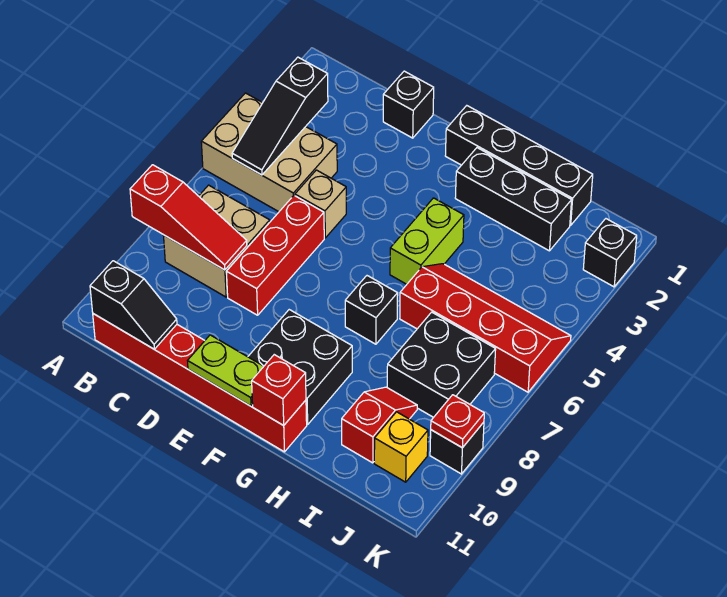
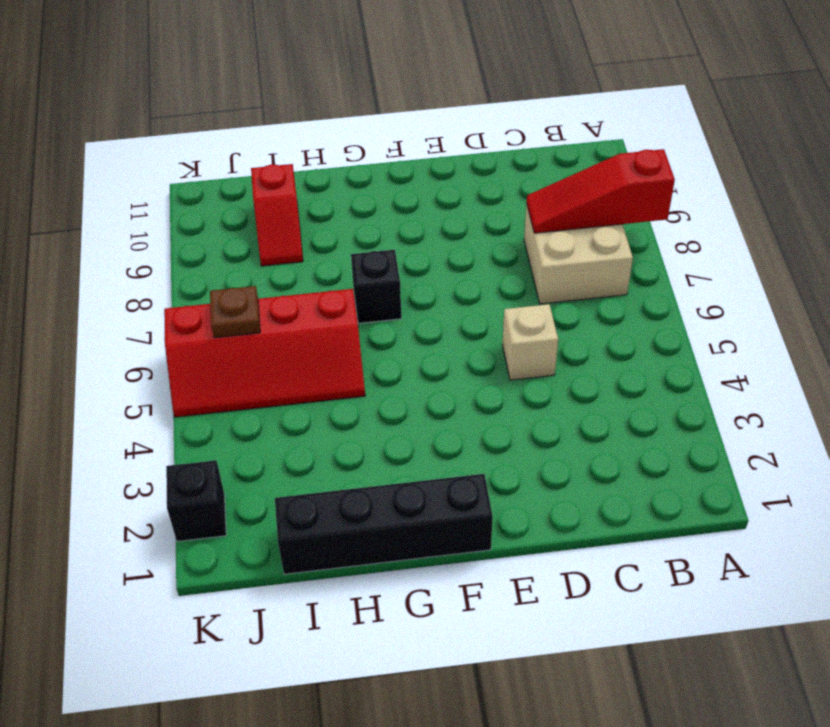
brown plate J6 level 2 -> none
none -> tan brick A4:C5 level 1
none -> red brick B11:G11 level 1
none -> black brick D1 level 1

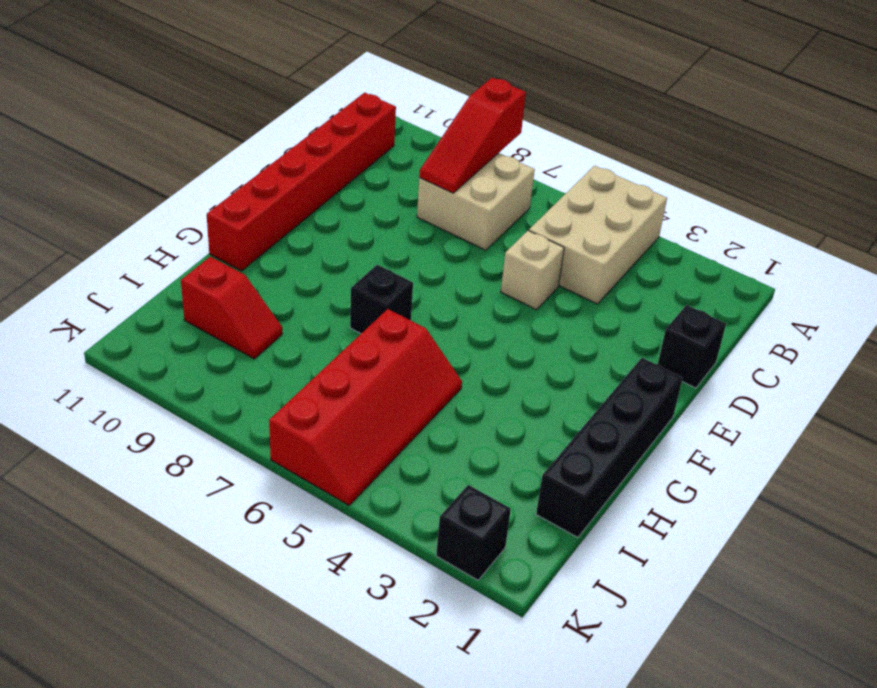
none -> red brick D6:D8 level 1
none -> black brick F9:G10 level 1
none -> black brick G2:I2 level 1

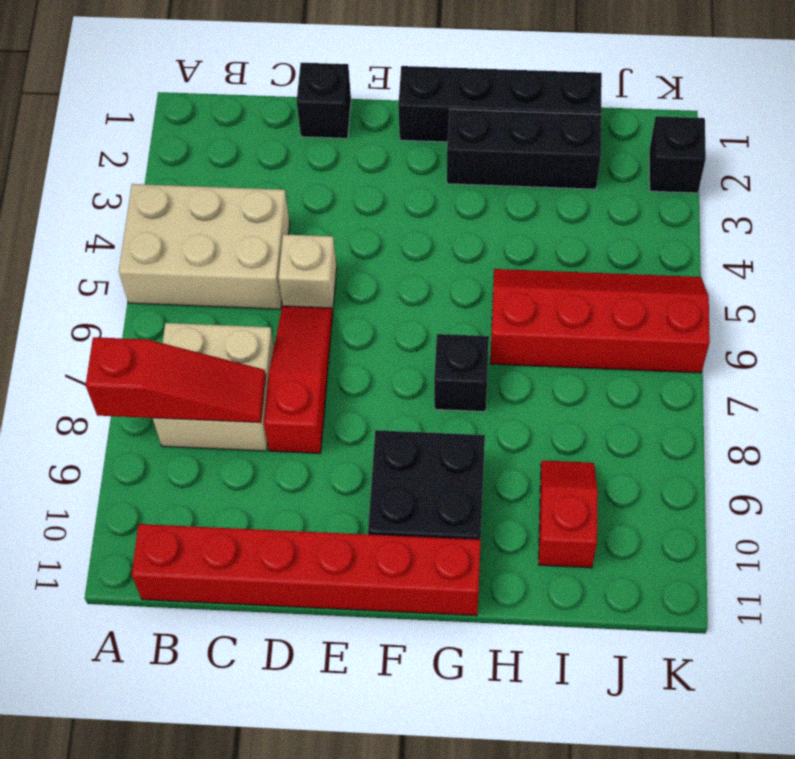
red slope D6:D8 level 1 top 8 -> red brick D6:D8 level 1
none -> lime brick G4:G5 level 1
none -> black brick I7:J8 level 1
none -> yellow brick J10 level 1

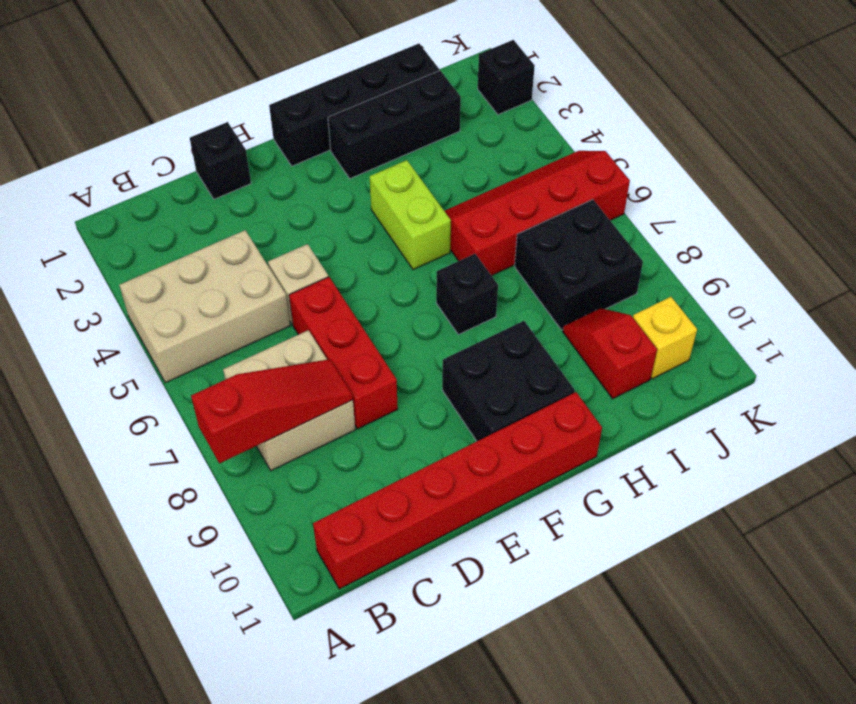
none -> black brick K9 level 1
none -> black slope B3:B5 level 2 top 3
none -> black slope B11:C11 level 2 top B

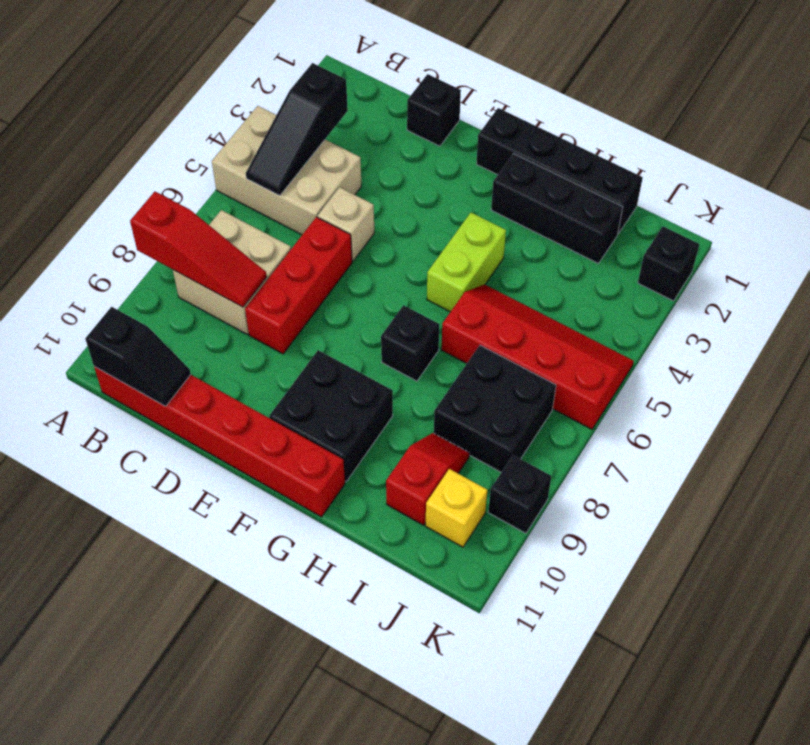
none -> lime plate E11:F11 level 2
none -> red brick G11 level 2
none -> red plate K9 level 2

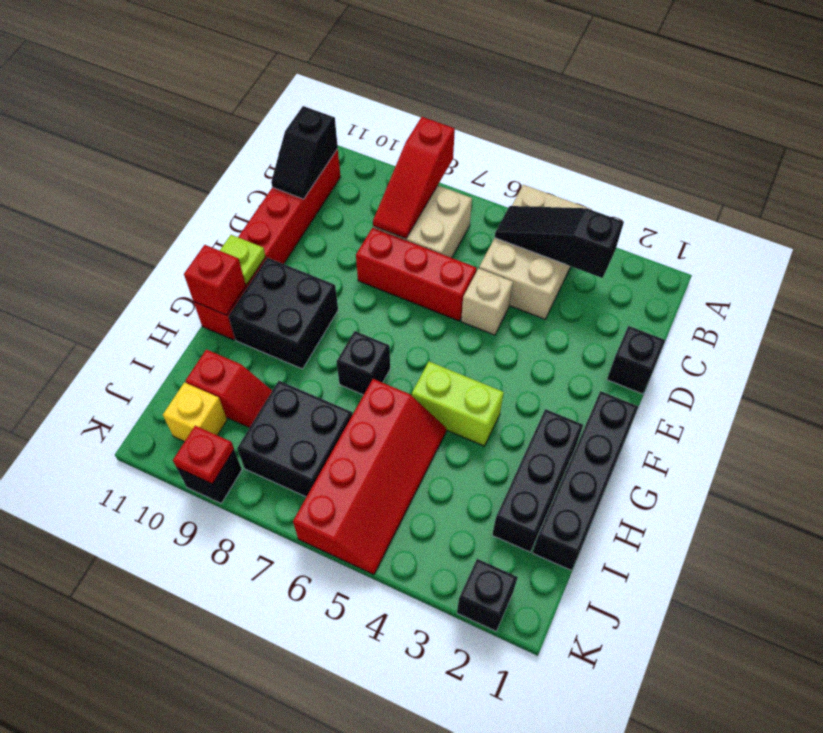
lime plate F11 level 2 -> lime plate E11:F11 level 2

